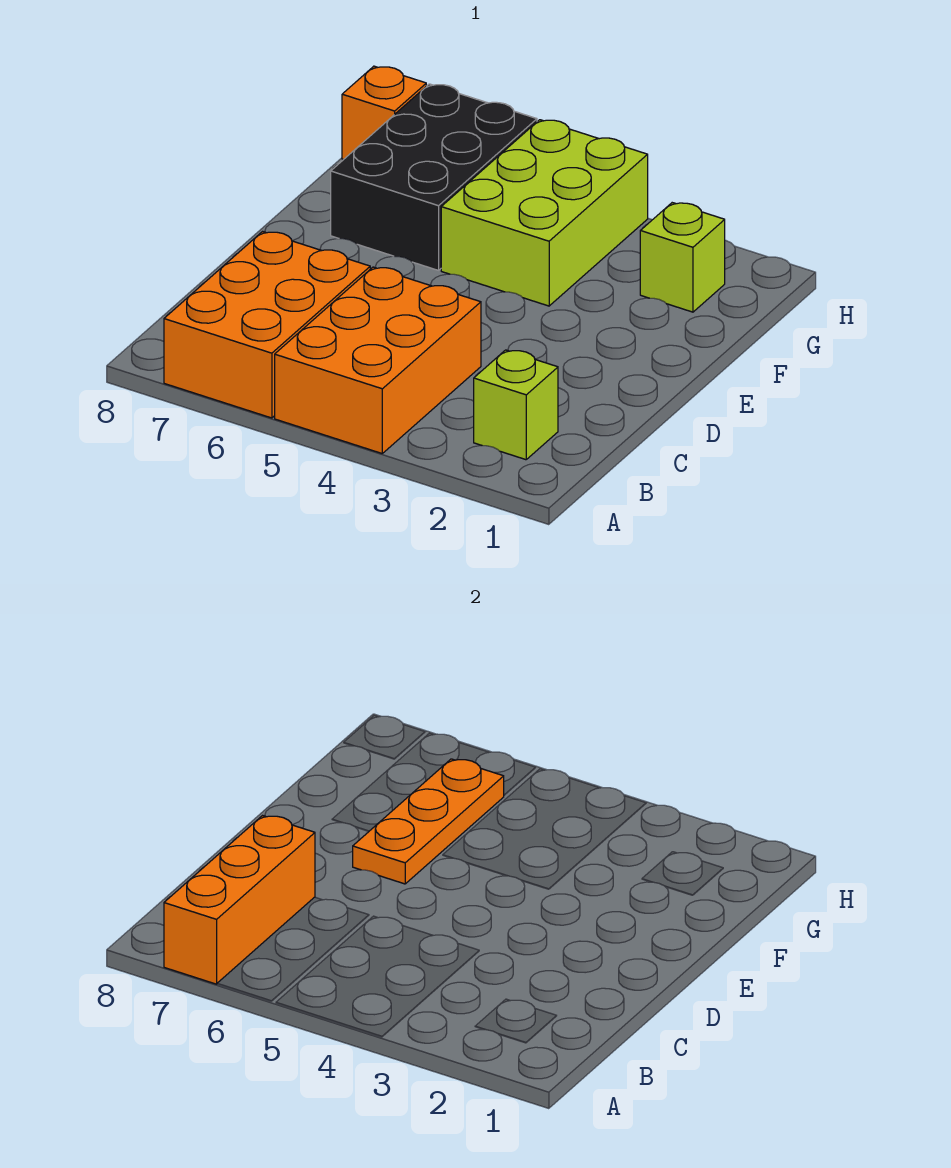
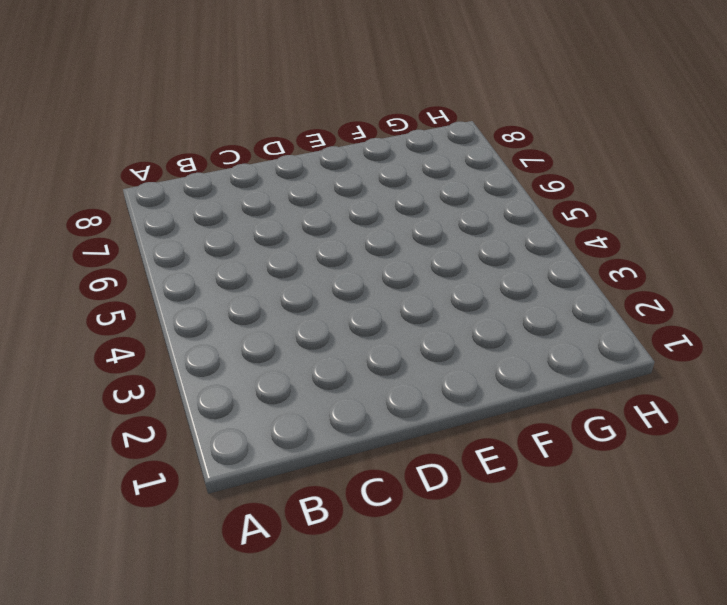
none -> orange brick A4:C5 level 1
none -> orange brick A6:C7 level 1

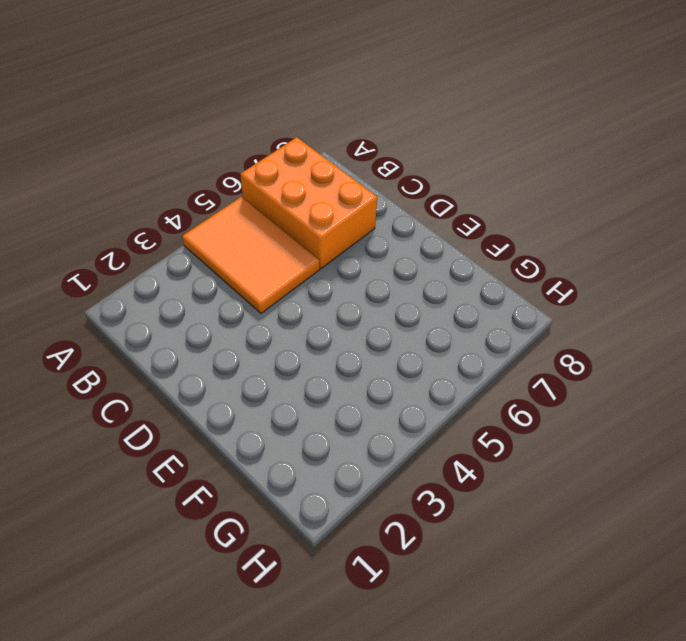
orange tile A4:C5 level 1 -> orange brick A4:C5 level 1
none -> lime brick B2 level 1
none -> lime brick F4:H5 level 1

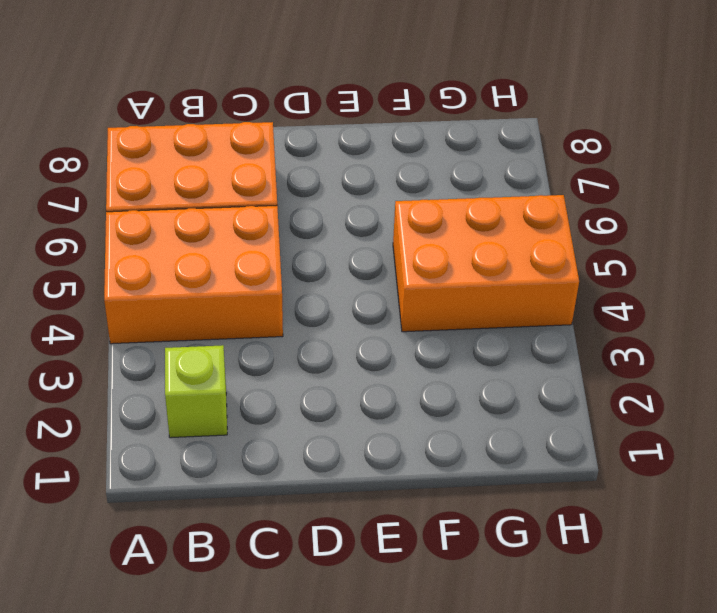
orange brick F4:H5 level 1 -> lime brick F4:H5 level 1
none -> black brick F6:H7 level 1
none -> lime brick G2 level 1

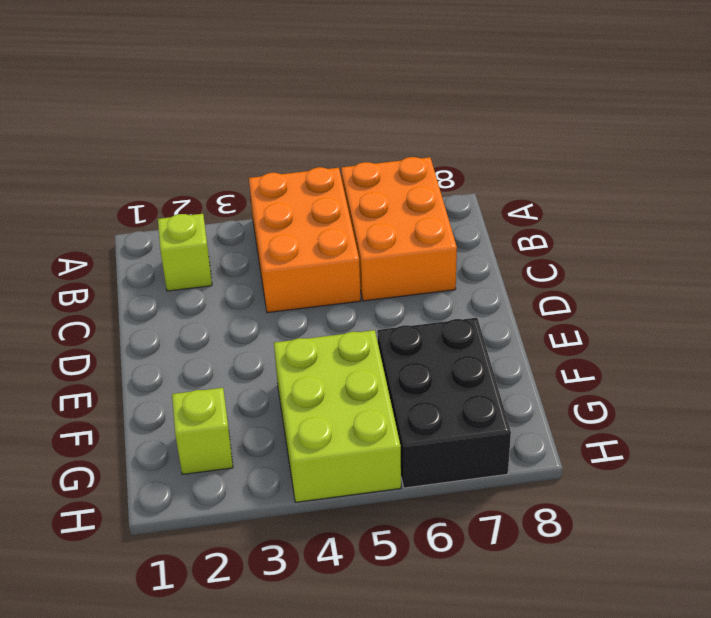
none -> orange brick H8 level 1
none -> orange brick A7:C7 level 2

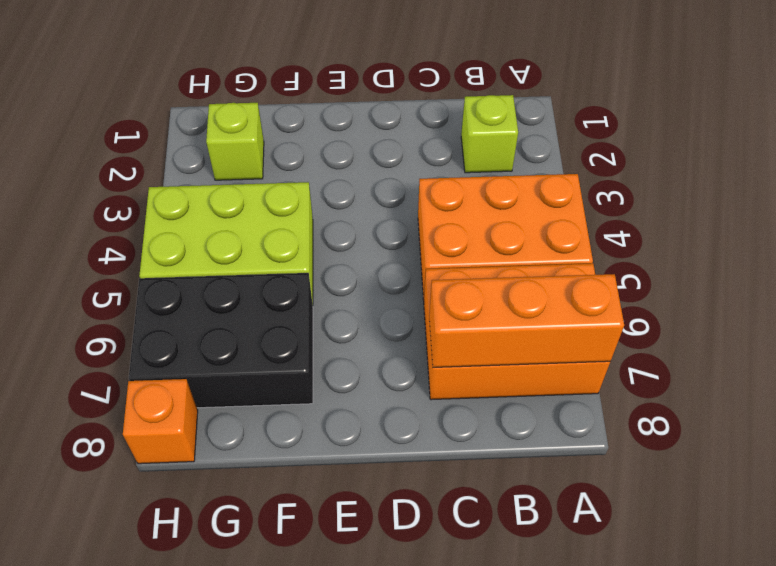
none -> orange plate E6:G6 level 2

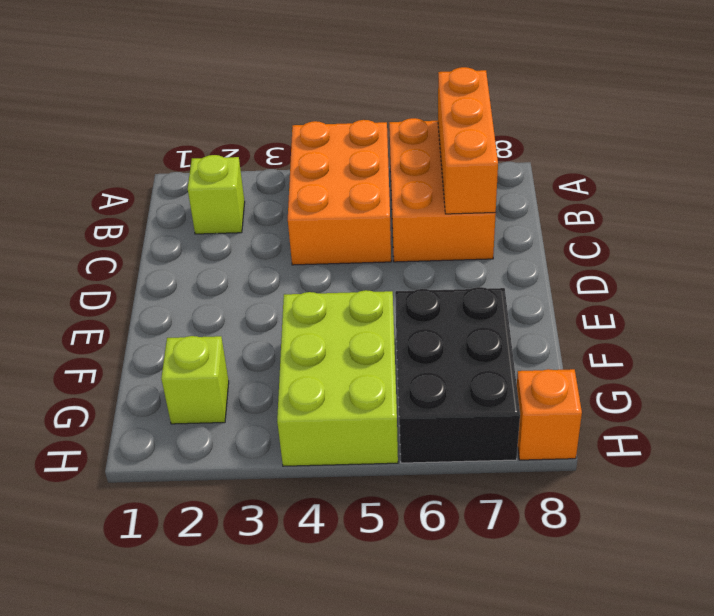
none -> orange plate E6:G6 level 2

